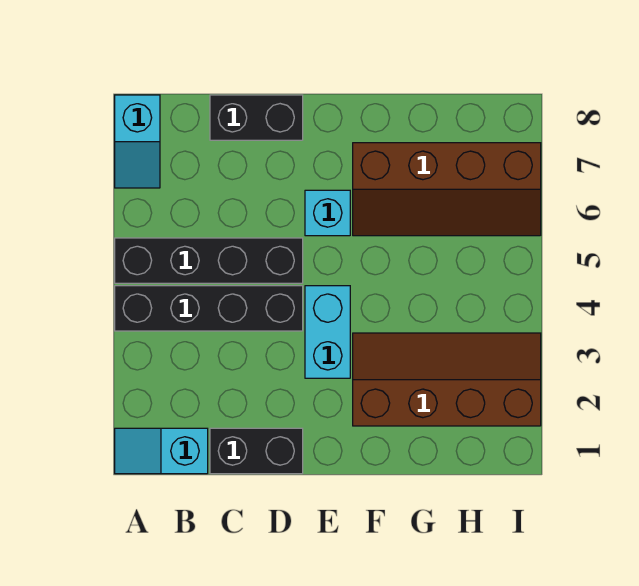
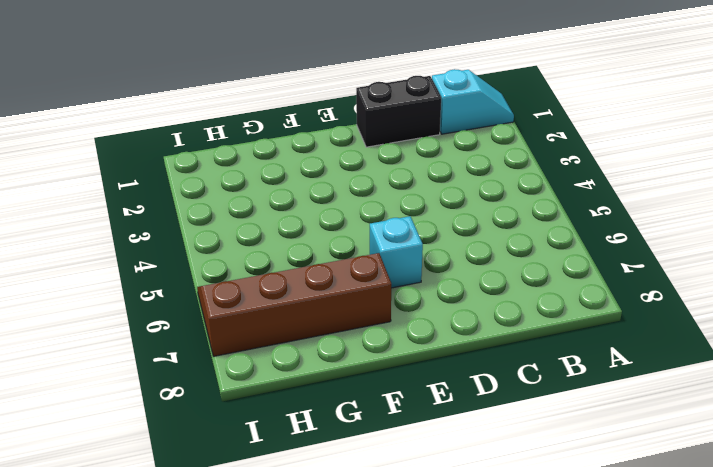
none -> black brick A4:D4 level 1
none -> black brick A5:D5 level 1

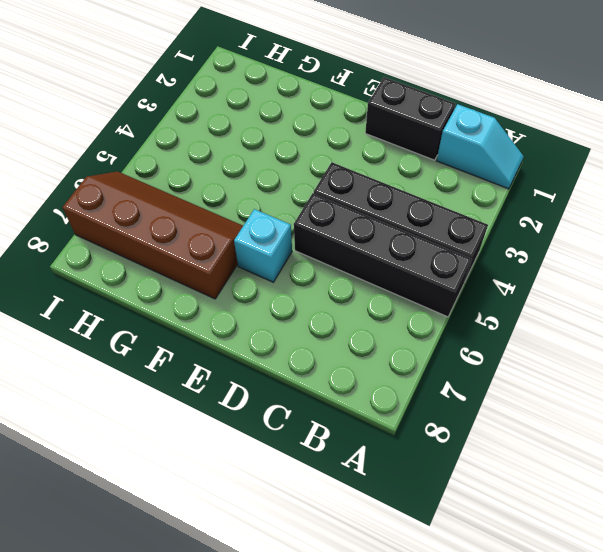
none -> cyan slope A7:A8 level 1 top 8
none -> black brick C8:D8 level 1

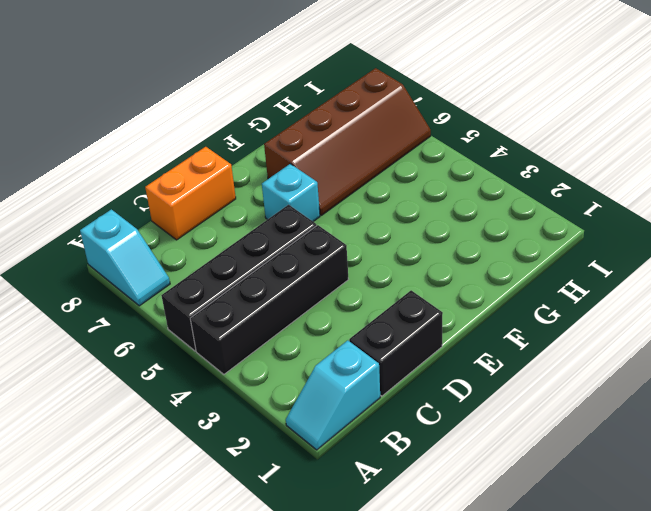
orange brick C8:D8 level 1 -> black brick C8:D8 level 1
none -> cyan brick E3:E4 level 1
none -> brown slope F2:I3 level 1 top 2

